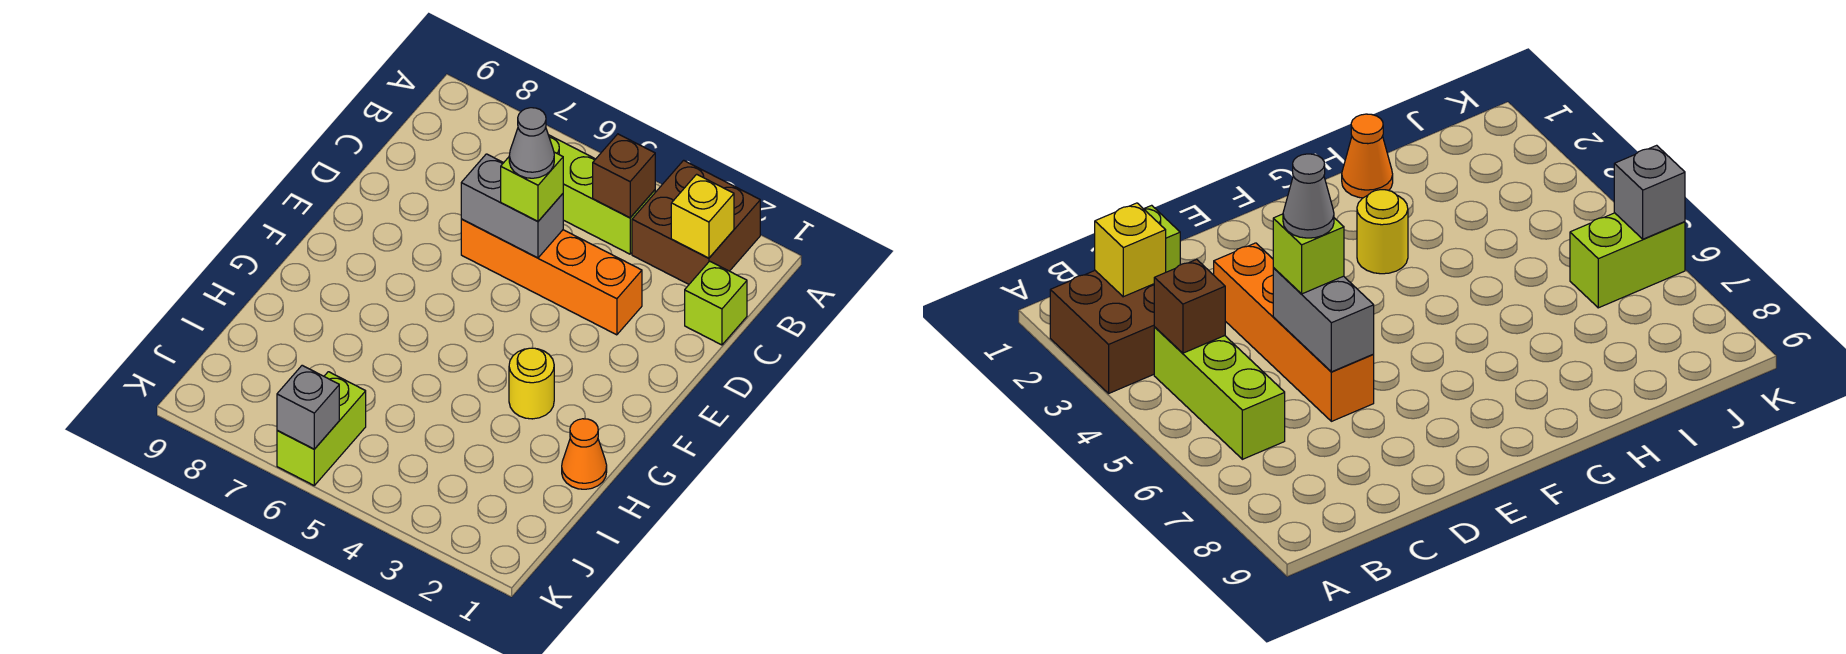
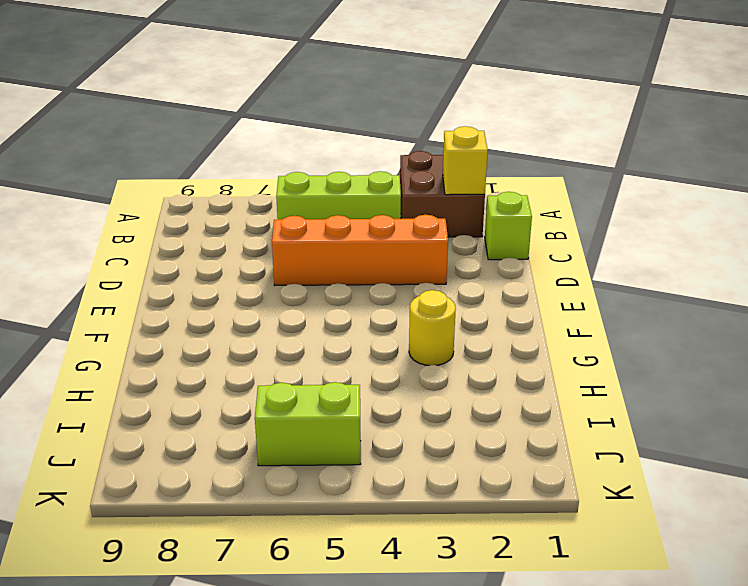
lime brick J5:J6 level 1 -> lime brick J6:K6 level 1
none -> orange cone H1 level 1
none -> brown brick B4 level 2
none -> grey brick D5:D6 level 2

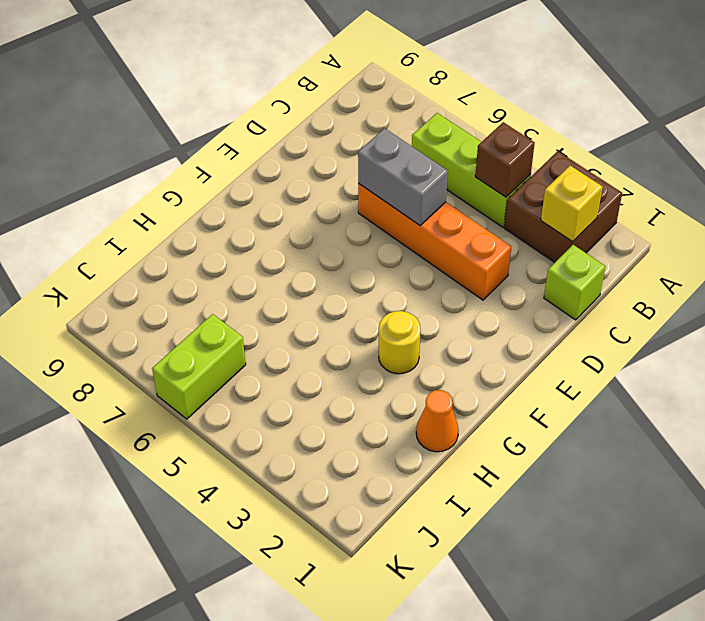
none -> grey brick K6 level 2
none -> lime brick D5 level 3
none -> grey cone D5 level 4

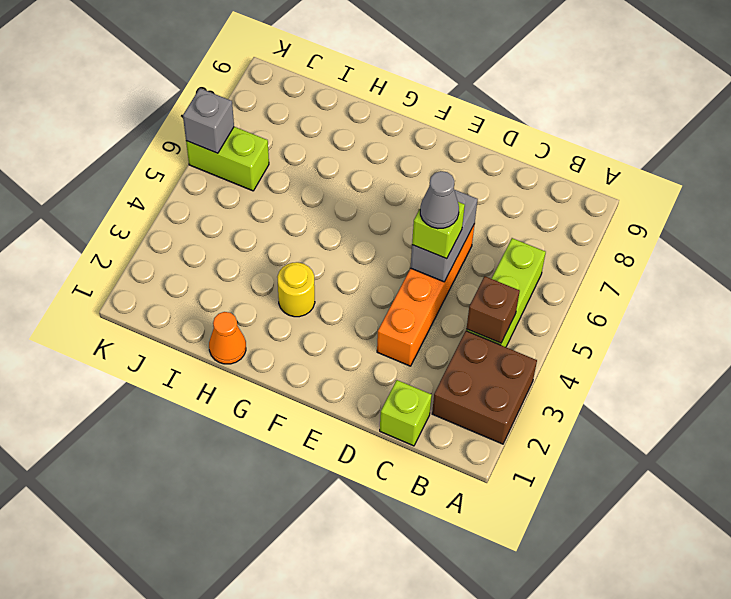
none -> yellow brick B2 level 2

